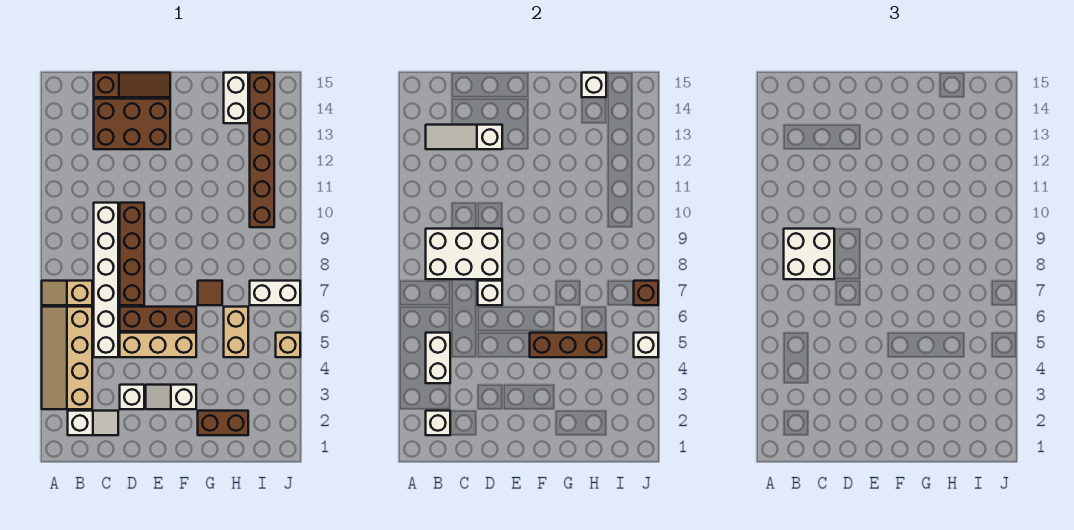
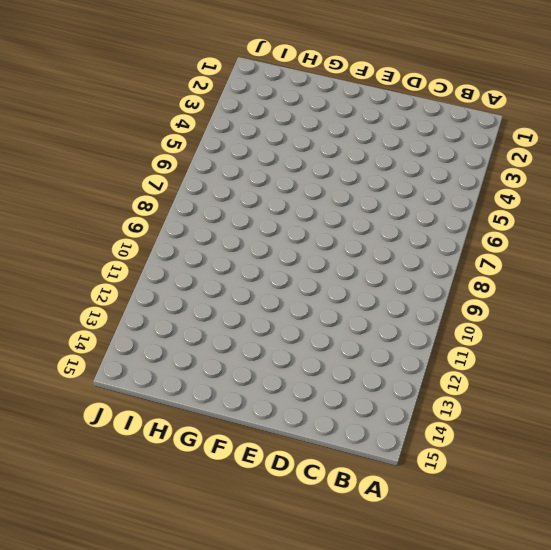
none -> tan slope A3:B6 level 1 top B
none -> tan slope A7:B7 level 1 top B
none -> white slope B2:C2 level 1 top B

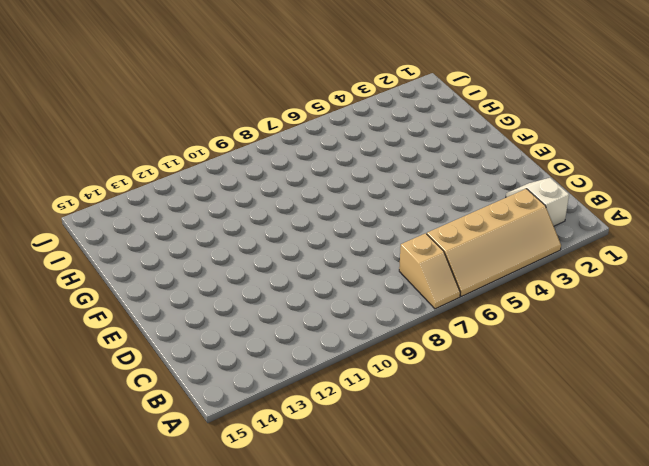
none -> white brick C5:C10 level 1
none -> brown brick C13:E14 level 1
none -> brown slope C15:E15 level 1 top C

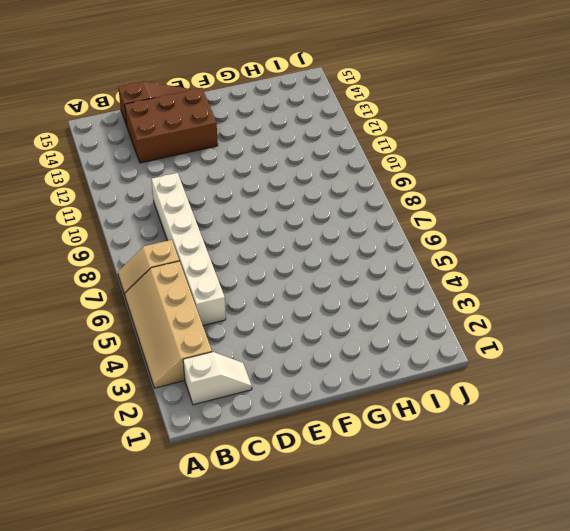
none -> white brick D3 level 1
none -> tan brick D5:F5 level 1
none -> brown brick D6:F6 level 1

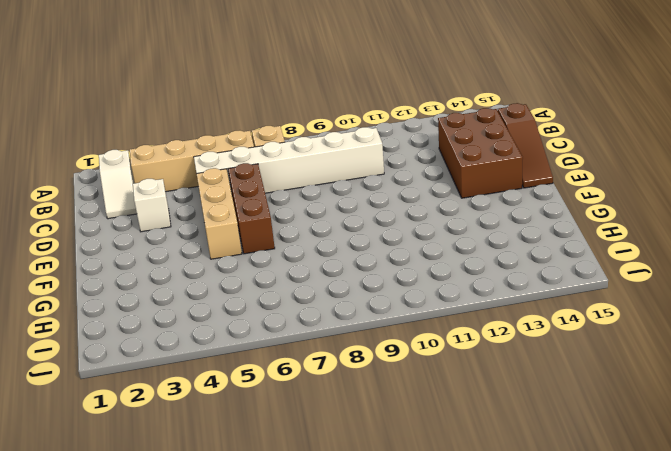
none -> brown brick D7:D10 level 1
none -> white slope E3:F3 level 1 top F
none -> brown brick G2:H2 level 1

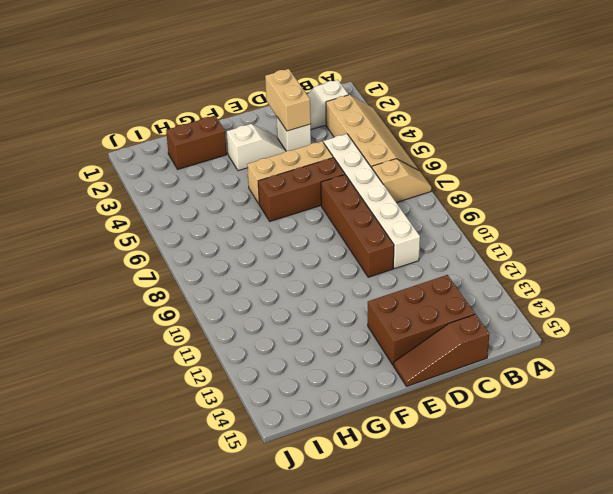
tan brick D2:D3 level 2 -> tan brick H5:H6 level 1
none -> brown tile G7 level 1
none -> white brick H14:H15 level 1
none -> white brick I7:J7 level 1

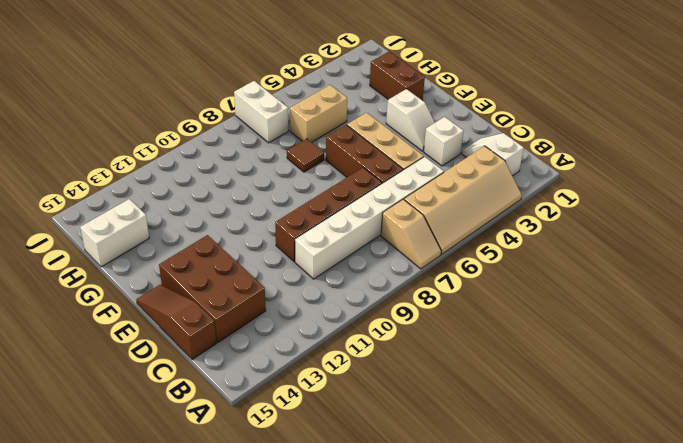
none -> brown brick I10:I15 level 1
none -> tan brick J5 level 1
none -> white brick B2 level 2

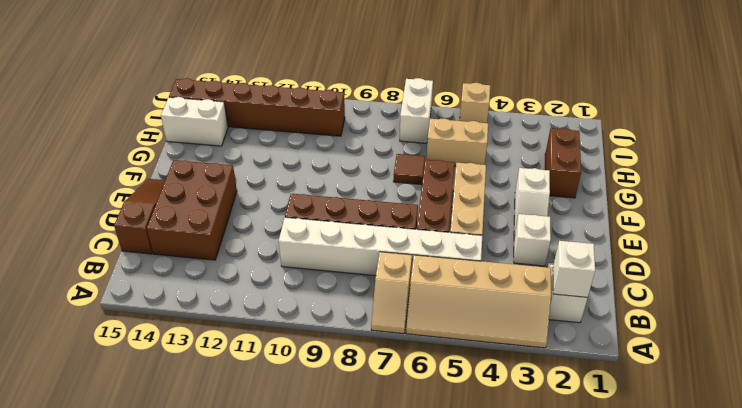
none -> white brick B4:B5 level 2
none -> white brick B8:D9 level 2
none -> white slope B13:D13 level 2 top D

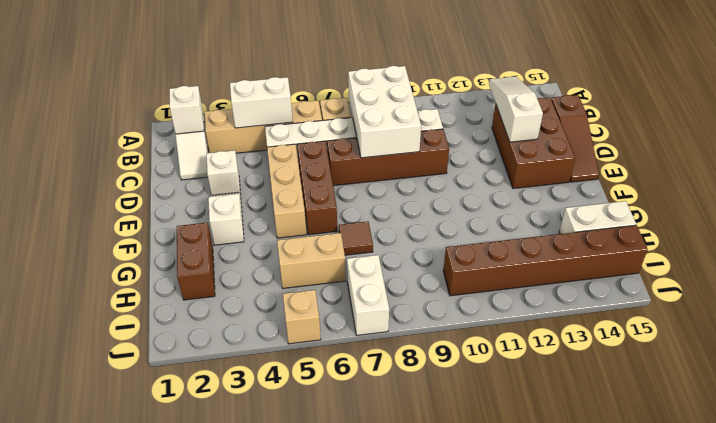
none -> white brick D7 level 2
none -> brown brick F5:H5 level 2
none -> white brick H15 level 2

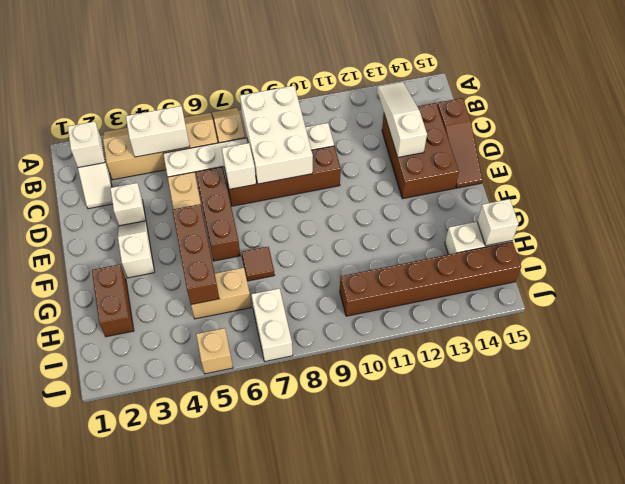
none -> white brick J5 level 2
none -> brown brick J7 level 2
none -> white brick B8:C9 level 3

